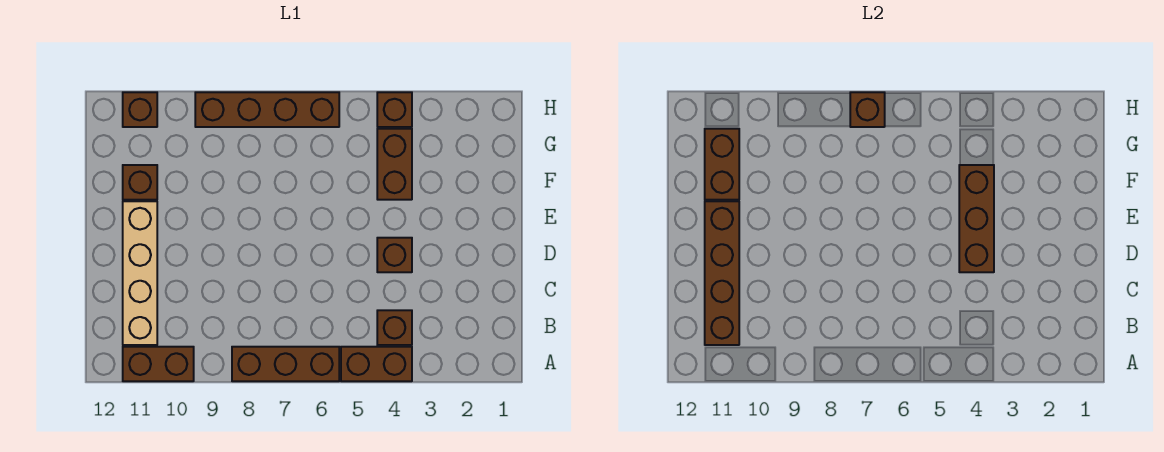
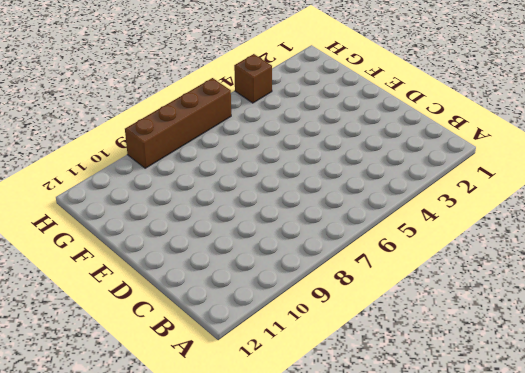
none -> brown brick A4:A5 level 1
none -> brown brick A6:A8 level 1
none -> brown brick A10:A11 level 1

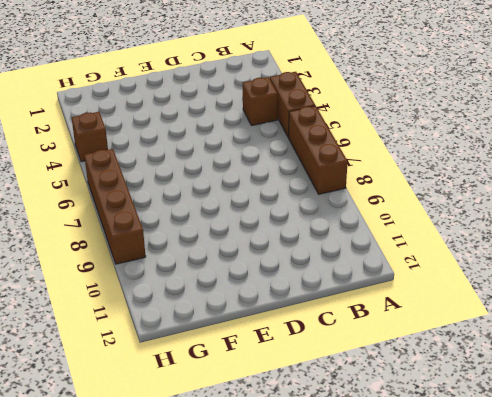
none -> brown brick A10:A11 level 1
none -> tan brick B11:E11 level 1
none -> brown brick D4 level 1

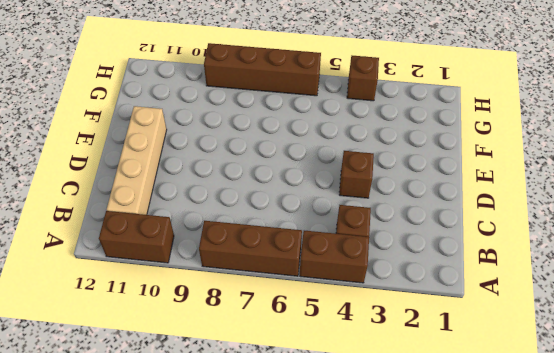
none -> brown brick F4:G4 level 1
none -> brown brick F11 level 1
none -> brown brick H11 level 1

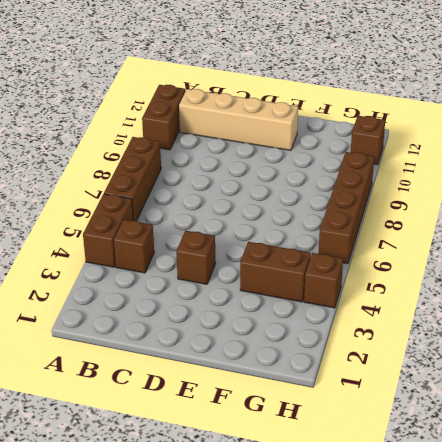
none -> brown brick F11 level 1
none -> brown brick B11:E11 level 2
none -> brown brick D4:F4 level 2

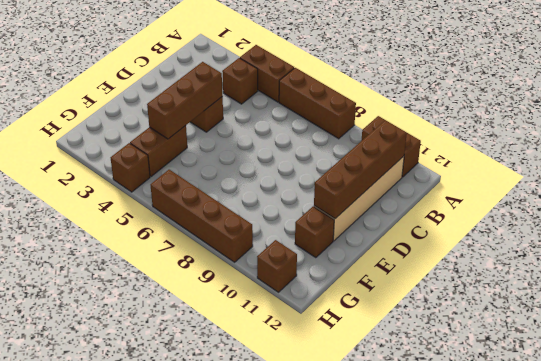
none -> brown brick F11:G11 level 2
none -> brown brick H7 level 2

